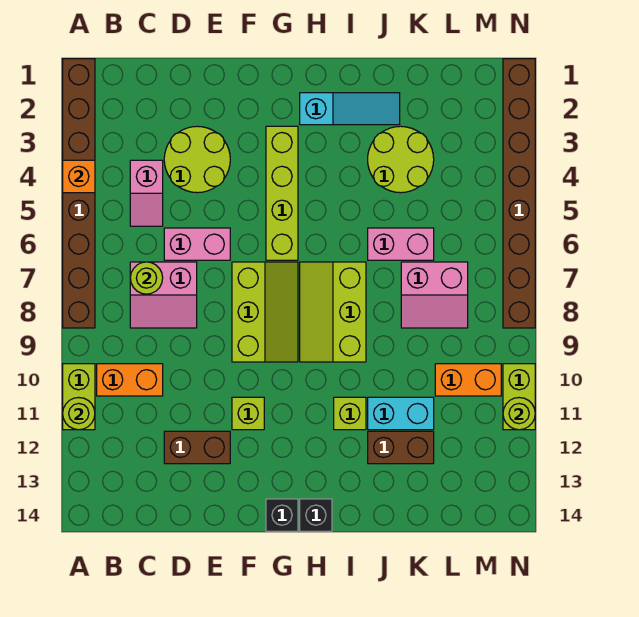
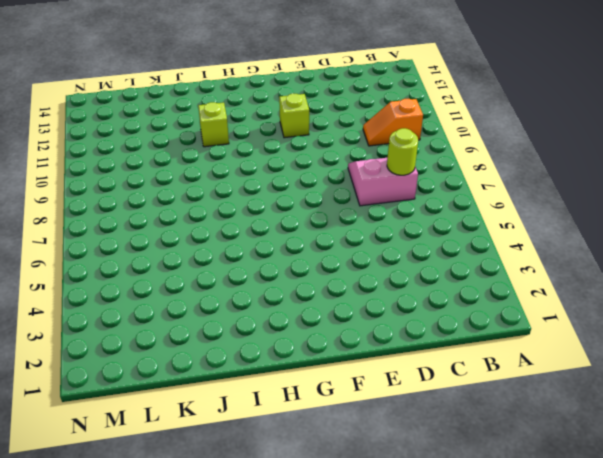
orange slope B10:C10 level 1 top B -> orange brick B10:C10 level 1
none -> brown brick A1:A8 level 1
none -> lime brick A10:A11 level 1
none -> pink slope C4:C5 level 1 top 4

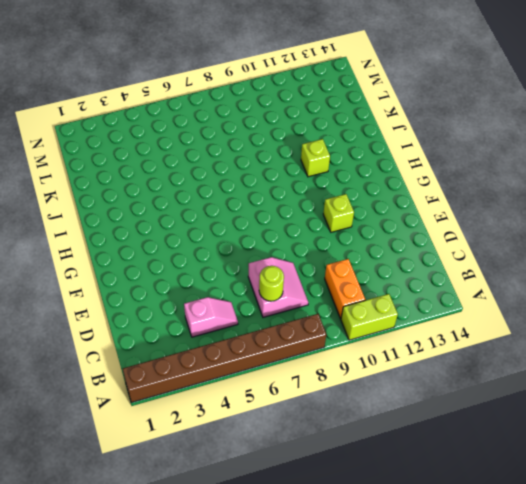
none -> lime round brick D3:E4 level 1
none -> pink brick D6:E6 level 1
none -> brown brick D12:E12 level 1

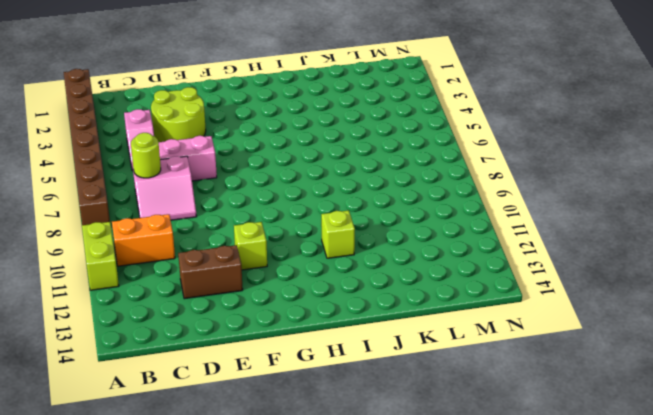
none -> lime slope F7:G9 level 1 top F
none -> lime brick G3:G6 level 1
none -> black brick G14 level 1

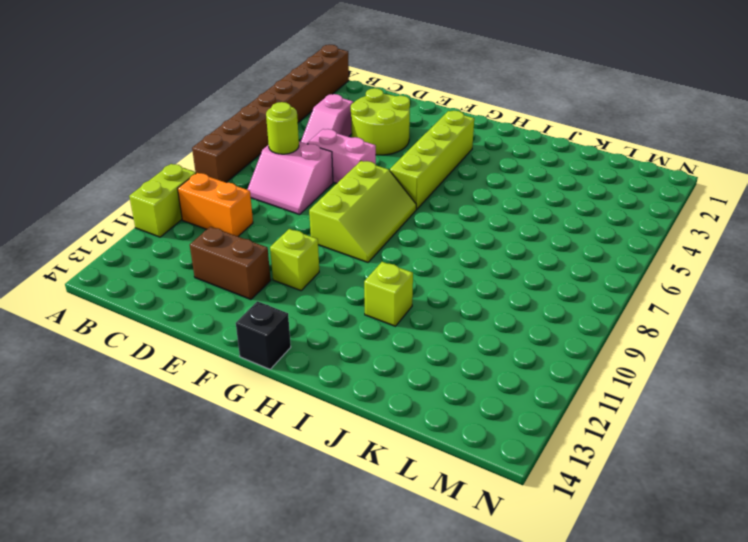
none -> cyan slope H2:J2 level 1 top H
none -> lime slope H7:I9 level 1 top I
none -> black brick H14 level 1

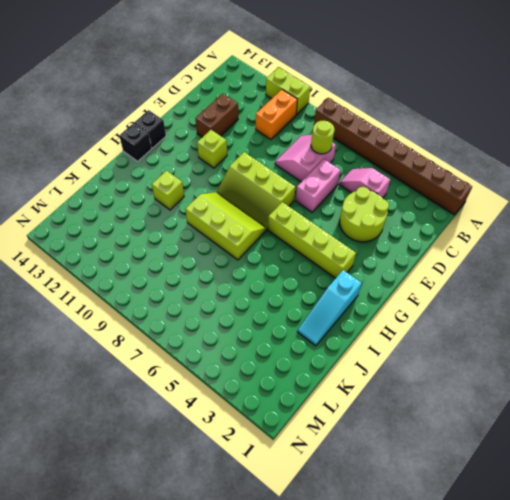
none -> lime round brick J3:K4 level 1
none -> pink brick J6:K6 level 1
none -> cyan brick J11:K11 level 1

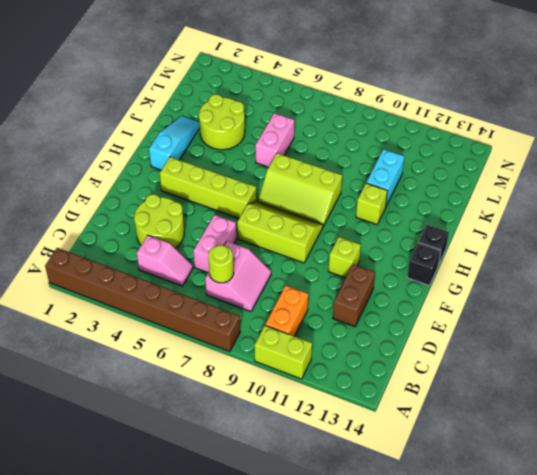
none -> brown brick J12:K12 level 1
none -> pink slope K7:L8 level 1 top 7
none -> orange brick L10:M10 level 1

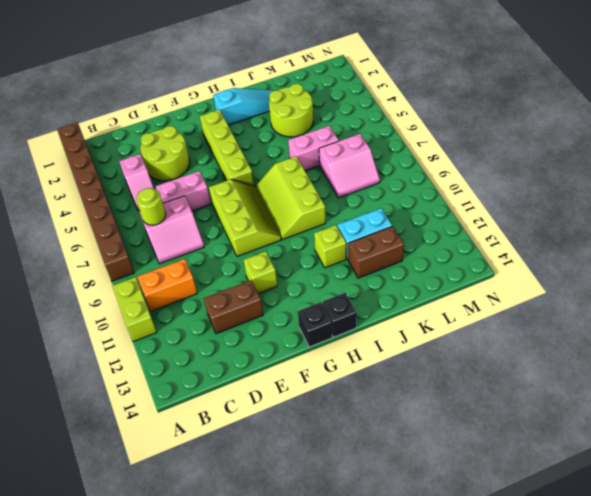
none -> orange brick L10:M10 level 1
none -> brown brick N1:N8 level 1
none -> lime brick N10:N11 level 1

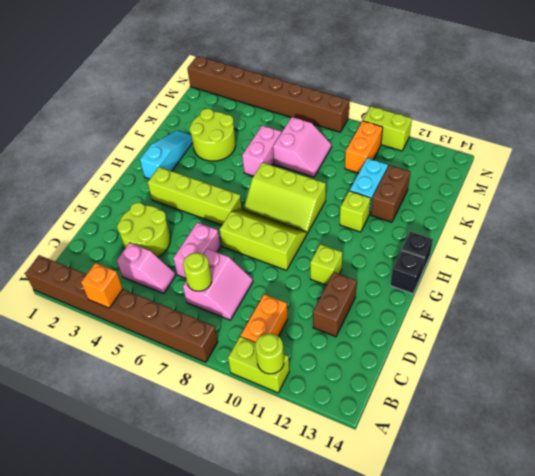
none -> lime round brick N11 level 2

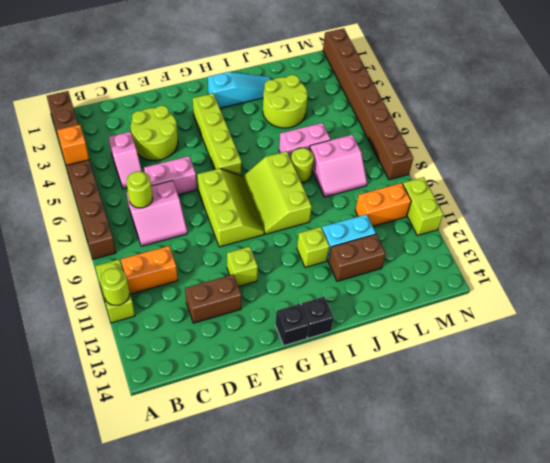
lime round brick J7 level 1 -> lime round brick N11 level 2

